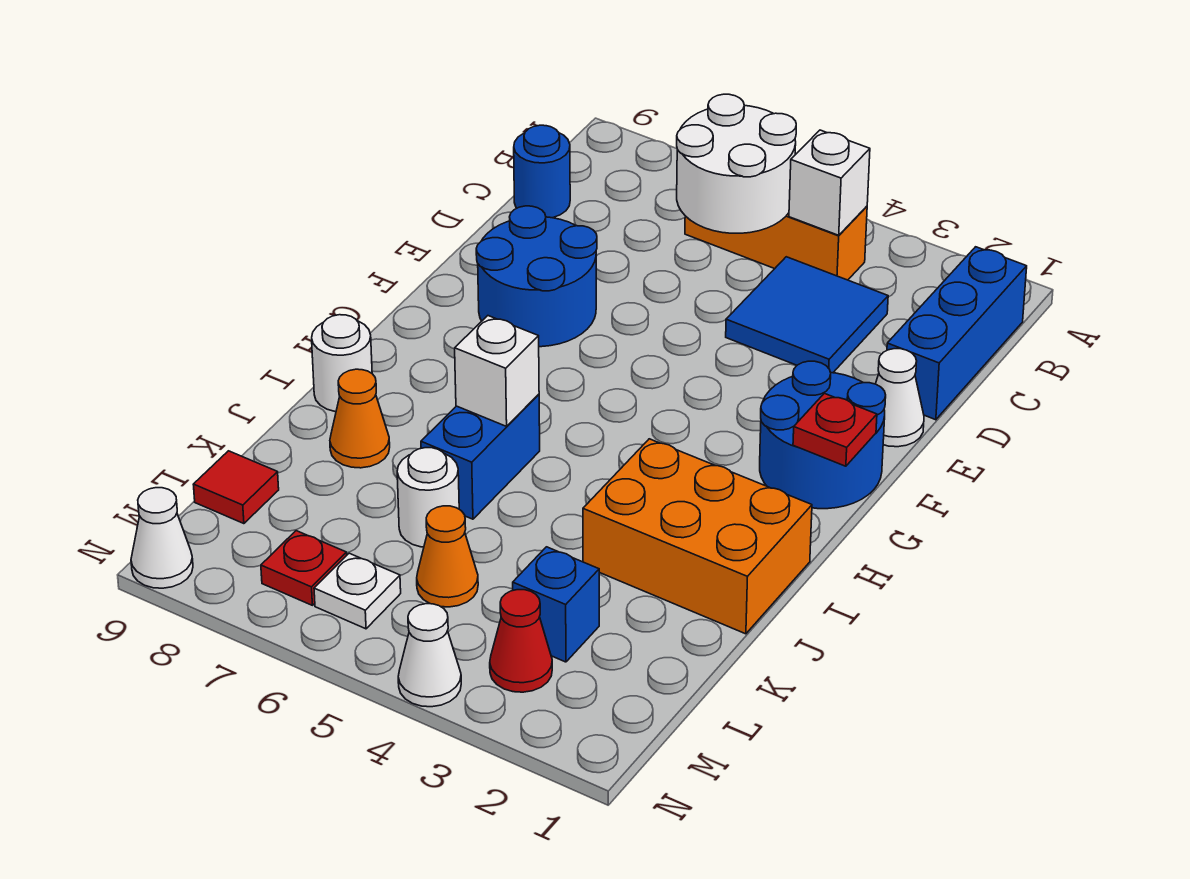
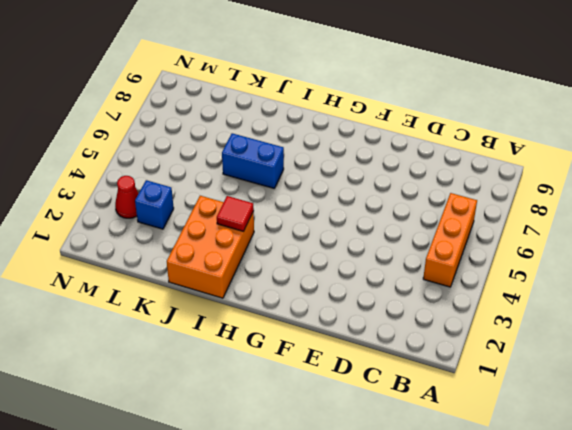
red tile I3 level 2 -> red tile L9 level 1
none -> blue brick B1:D1 level 1
none -> blue tile C3:D4 level 1
none -> blue round brick C9 level 1

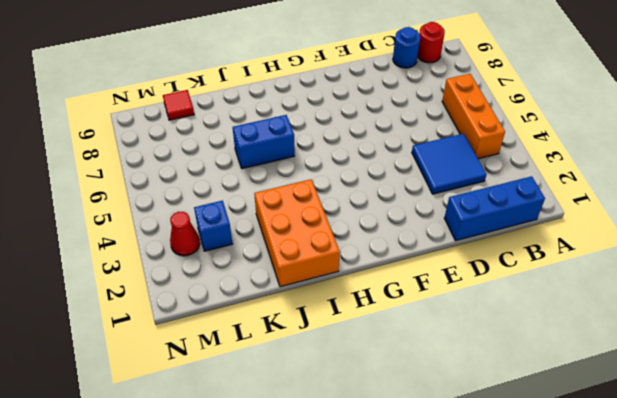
red round brick B9 level 1 -> none
none -> white cone E1 level 1
none -> blue round brick E7:F8 level 1
none -> blue round brick F1:G2 level 1

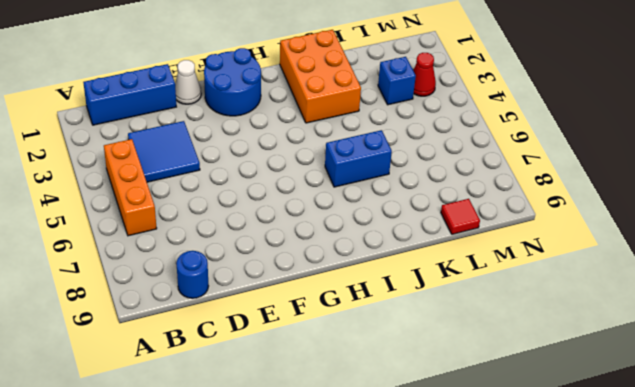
none -> blue round brick E7:F8 level 1
none -> white round brick I9 level 1
none -> orange cone J8 level 1

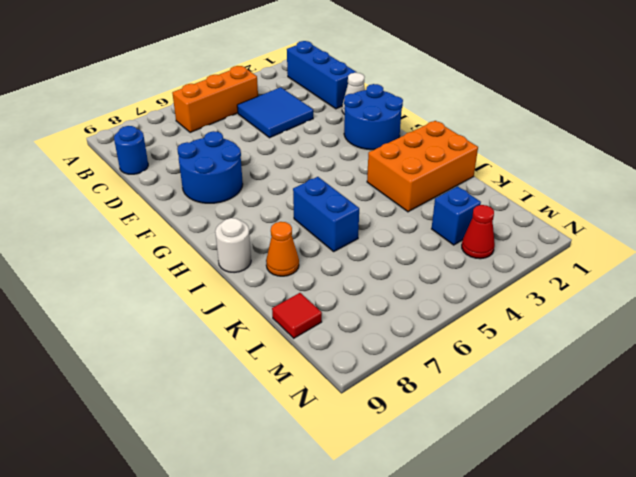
none -> white round brick K6 level 1
none -> orange cone L5 level 1
none -> white plate M6 level 1

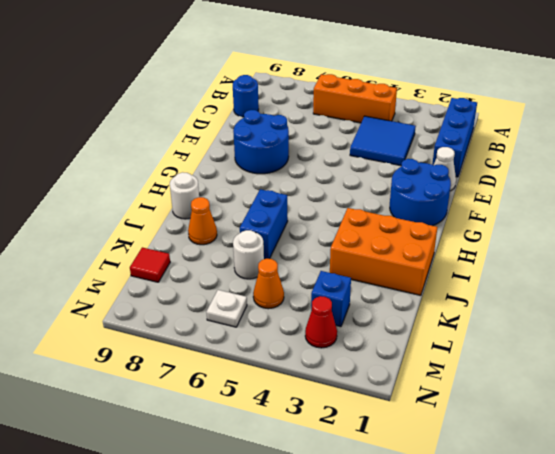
none -> red plate M7 level 1
none -> white cone N4 level 1
none -> white cone N9 level 1

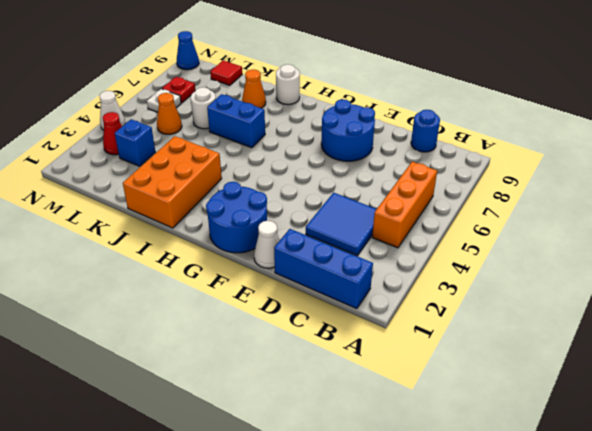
blue cone N9 level 1 -> white cone N9 level 1
none -> white brick B4 level 2
none -> white round brick B5:C6 level 2
none -> red plate G1 level 2

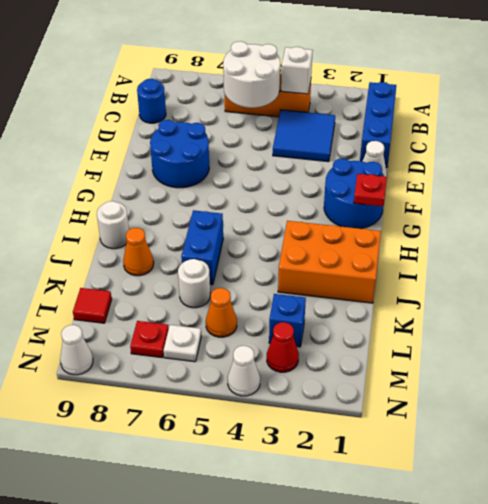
none -> white brick I6 level 2

